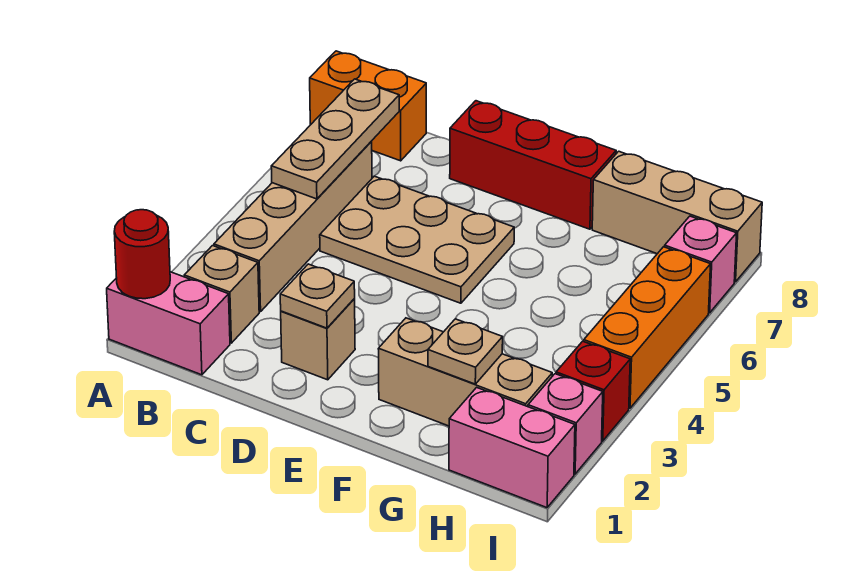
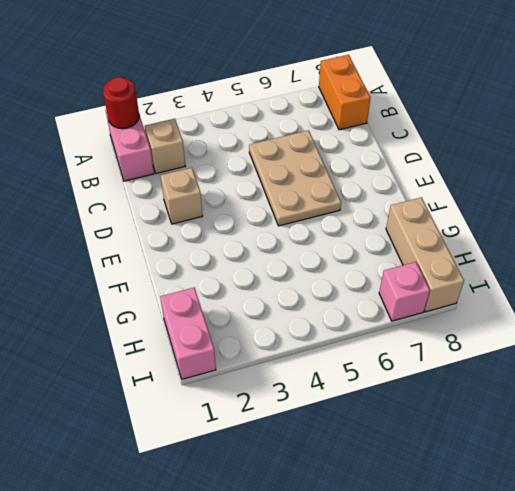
none -> tan brick B3:B6 level 1
none -> red brick D8:F8 level 1
none -> tan brick F2:H2 level 1

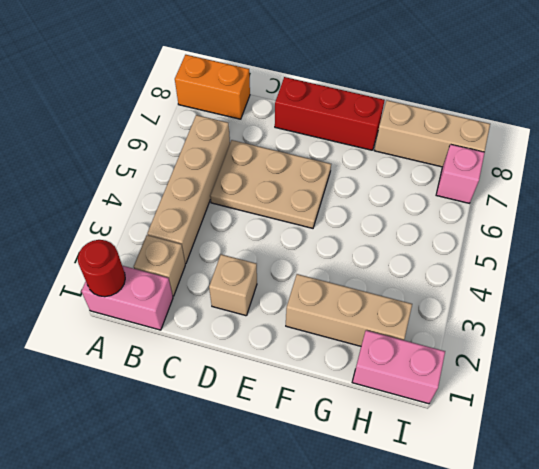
none -> pink brick I2 level 1
none -> red brick I3 level 1
none -> orange brick I4:I6 level 1

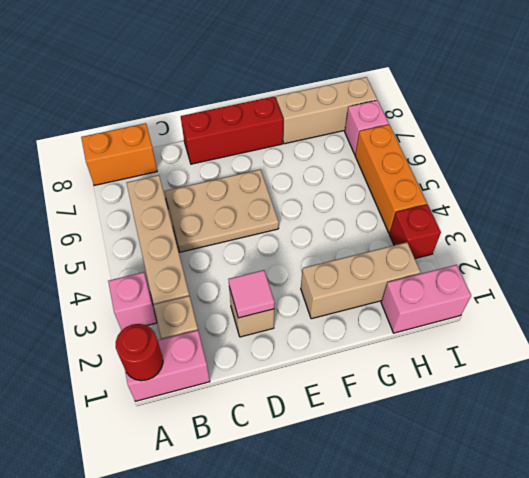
pink brick A3 level 1 -> pink brick I2 level 1
pink tile D2 level 2 -> tan plate D2 level 2
none -> tan plate B5:B7 level 2
none -> tan plate G2 level 2

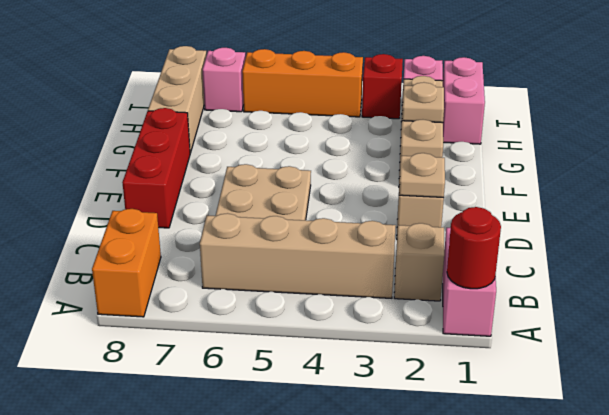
none -> tan plate B5:B7 level 2

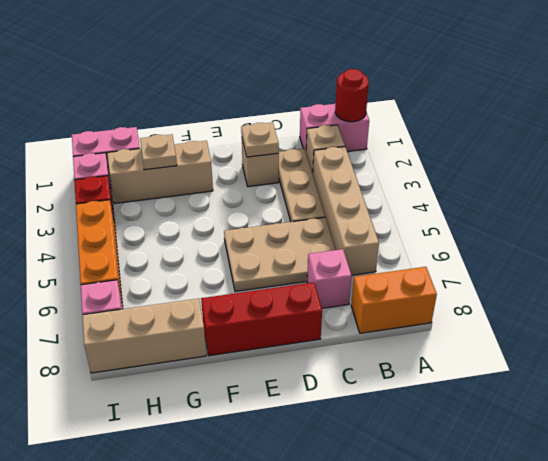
tan plate C2:C4 level 1 -> tan plate B5:B7 level 2
pink brick C7 level 1 -> none

